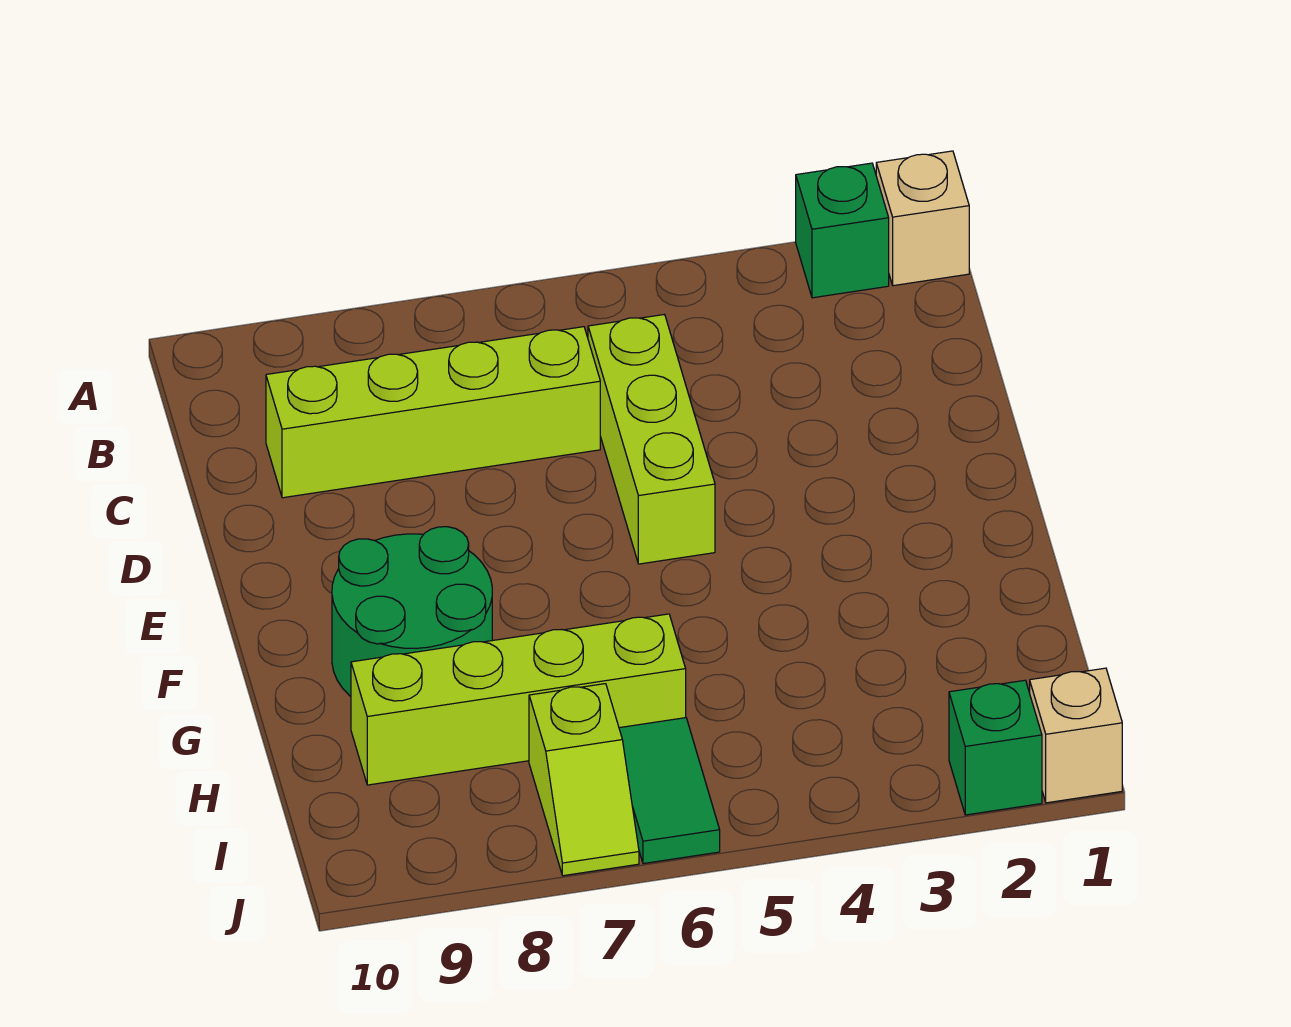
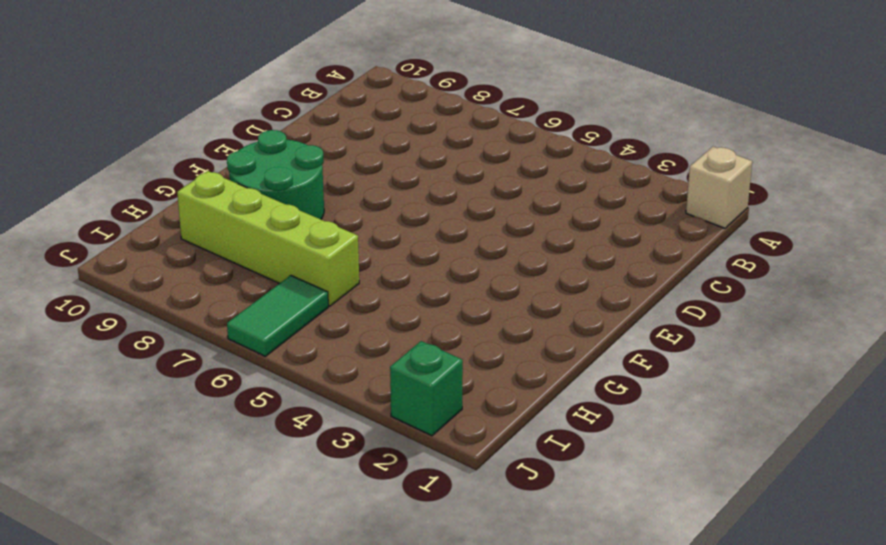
none -> green brick A2 level 1
none -> lime brick C5:E5 level 1

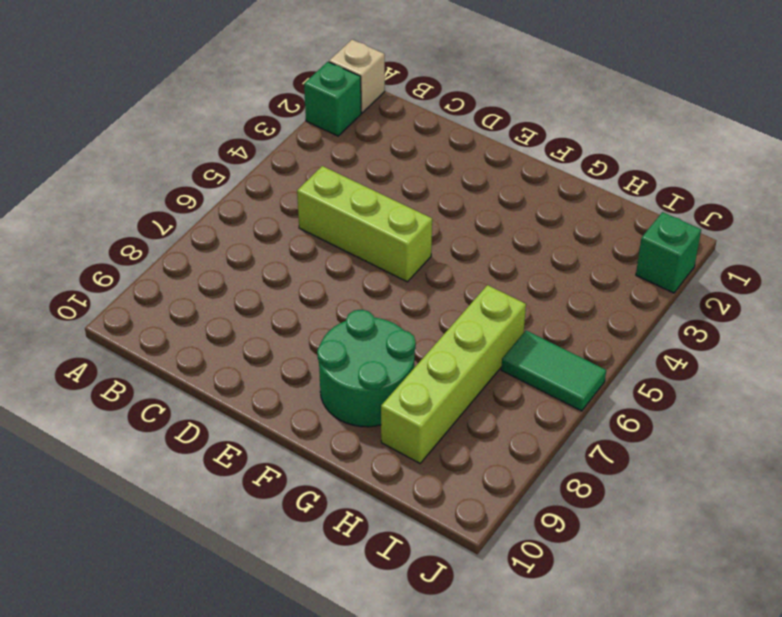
none -> lime brick C6:C9 level 1
none -> lime slope I7:J7 level 1 top I

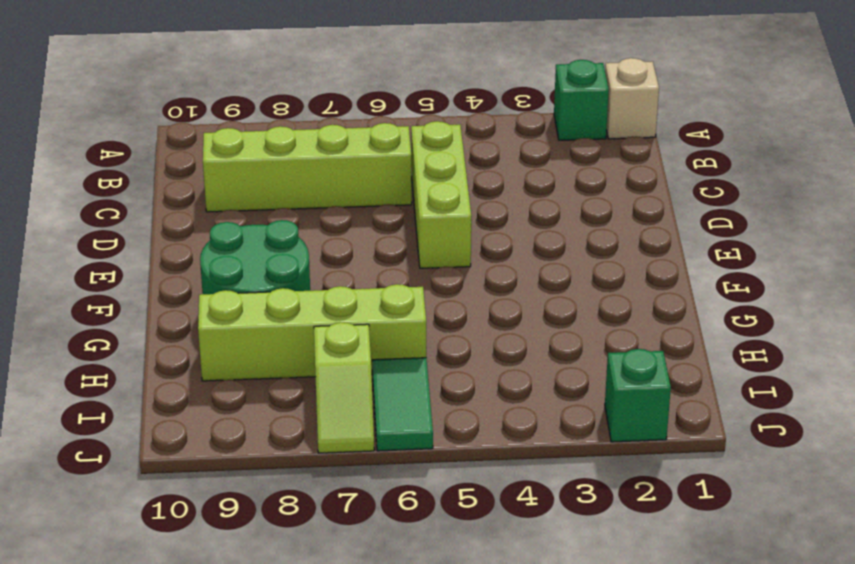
none -> tan brick J1 level 1

